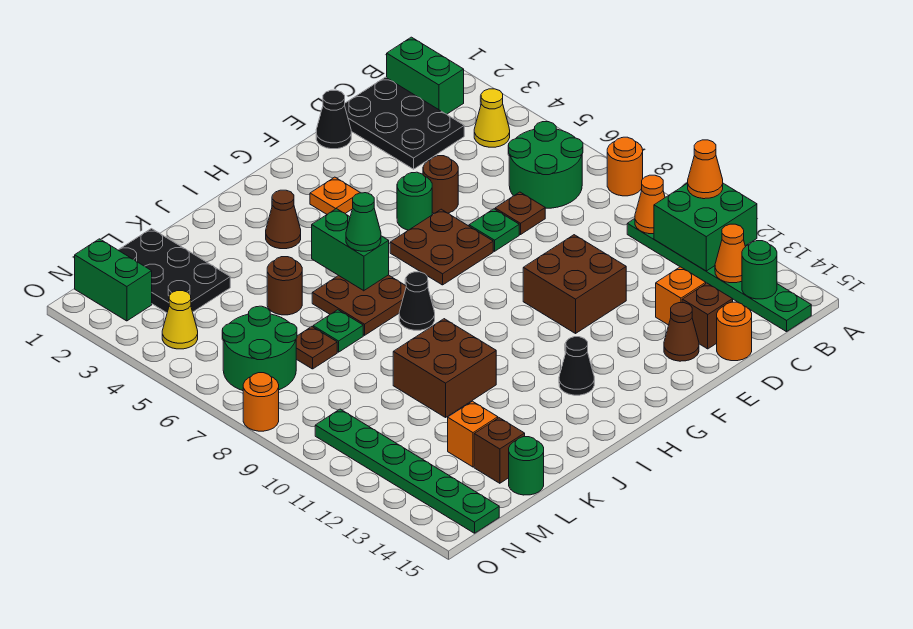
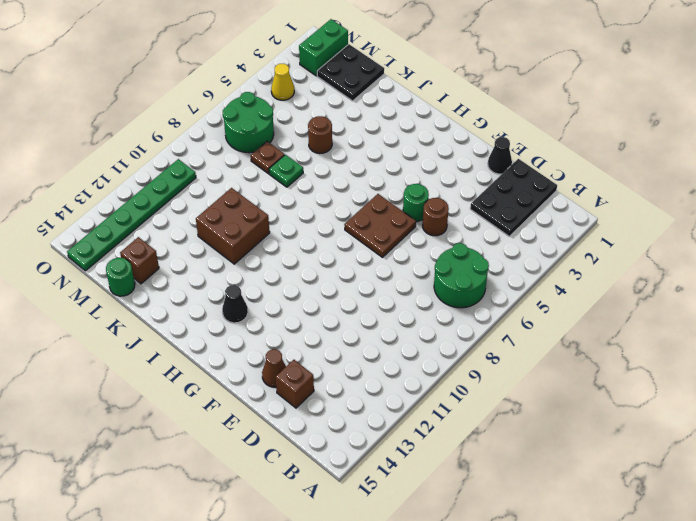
black plate L1:M2 level 1 -> black plate L1:M3 level 1
none -> orange round brick A8 level 1
none -> green brick B1:B2 level 1
none -> yellow cone B4 level 1
none -> green plate B10:B15 level 1

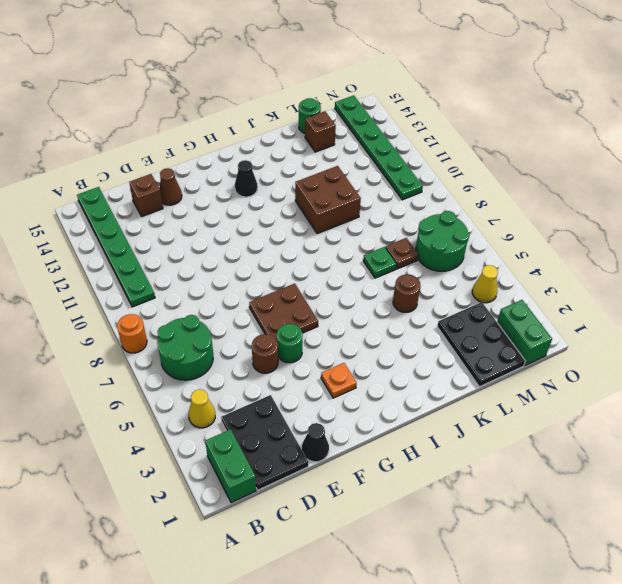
none -> brown plate D7 level 1
none -> orange brick D13 level 1
none -> orange round brick D15 level 1
none -> green plate E7 level 1

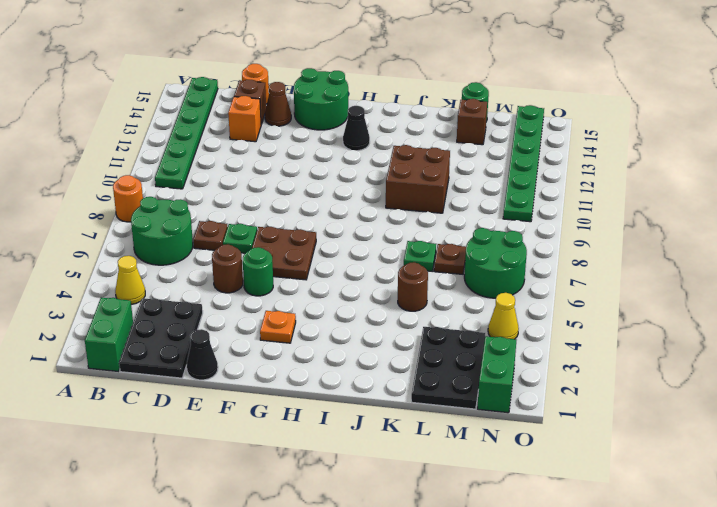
green round brick F14:G15 level 1 -> none
none -> brown brick E10:F11 level 1
none -> brown cone I3 level 1
none -> brown plate I6:J7 level 1
none -> black cone I8 level 1

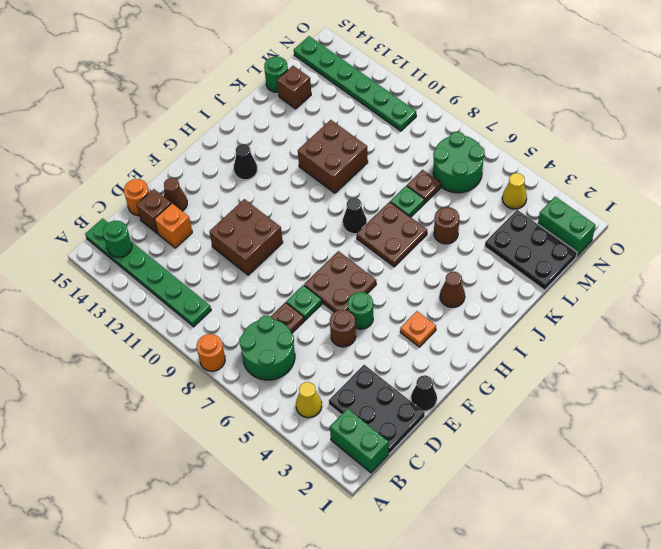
none -> orange brick L13 level 1
none -> orange round brick O8 level 1
none -> green brick A11:B12 level 2
none -> orange cone B10 level 2

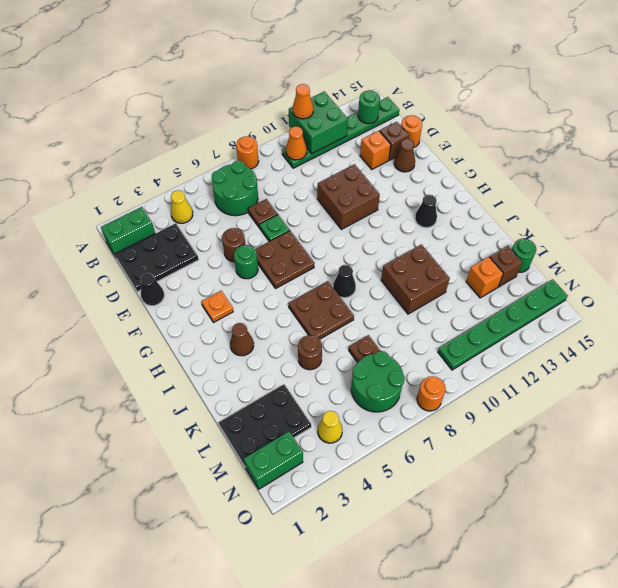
none -> green plate K7 level 1
none -> orange cone B13 level 2
none -> green brick I5:I6 level 2
none -> green cone I6 level 3

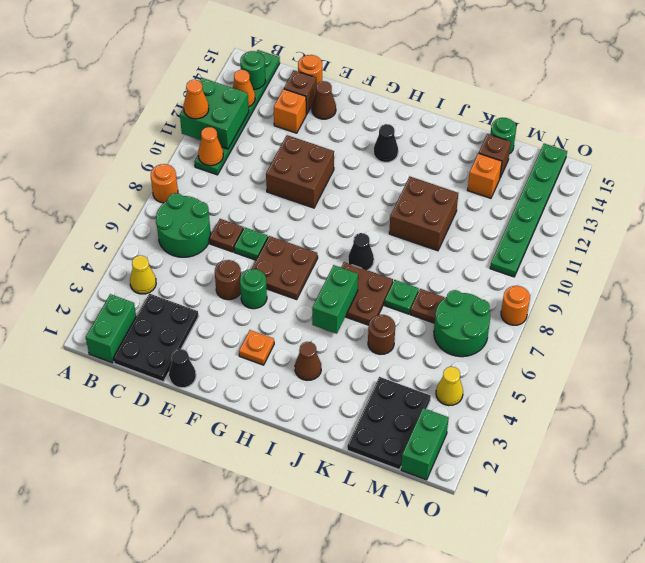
none -> green cone I6 level 3

